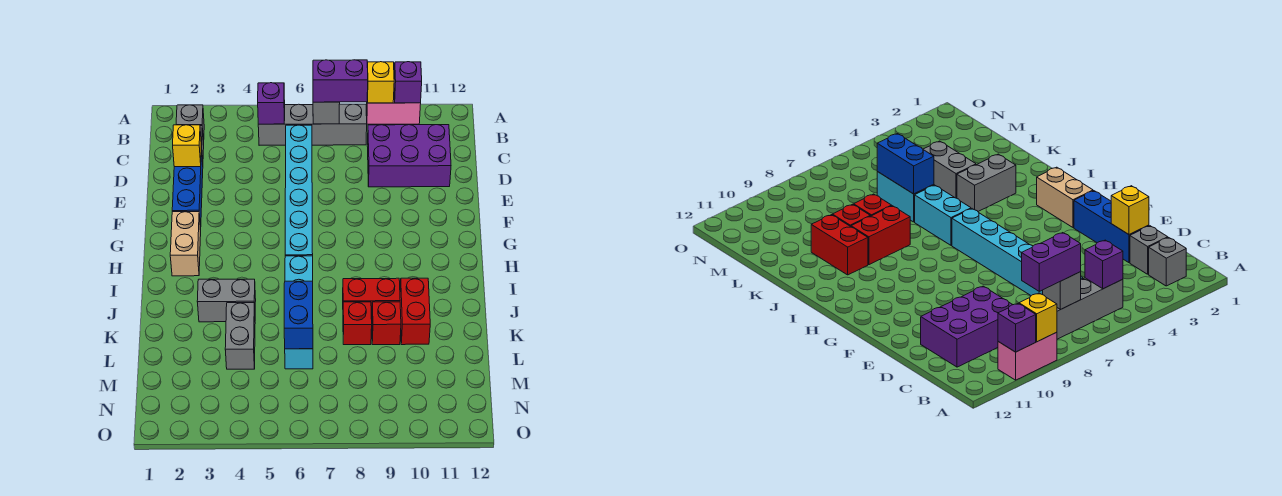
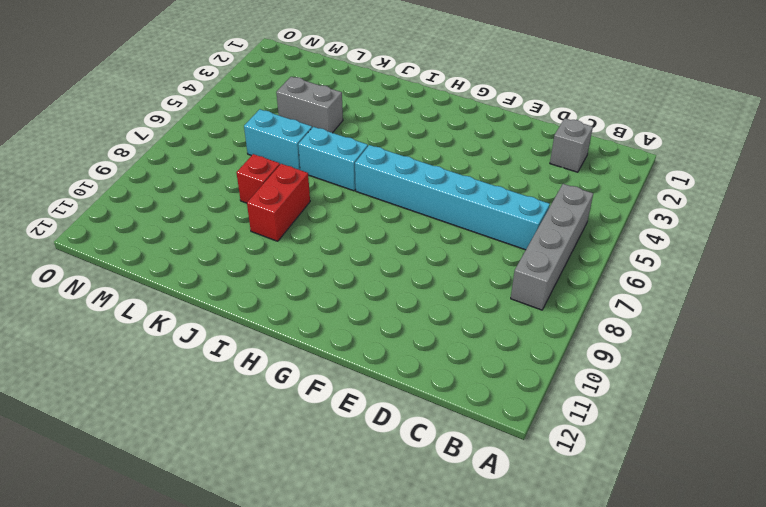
none -> pink brick A9:A10 level 1
none -> grey brick B2 level 1
none -> purple brick C9:D11 level 1

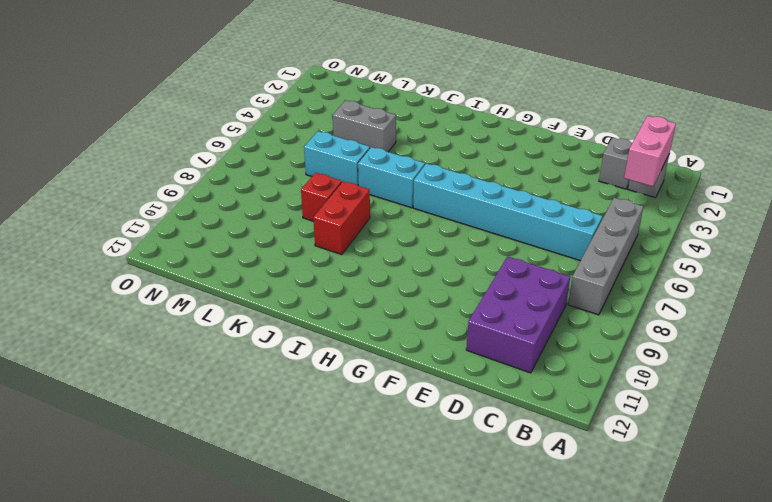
pink brick B2:B3 level 2 -> pink brick A9:A10 level 1
none -> blue brick D2:F2 level 1
none -> tan brick G2:H2 level 1
none -> grey brick J3:J4 level 1

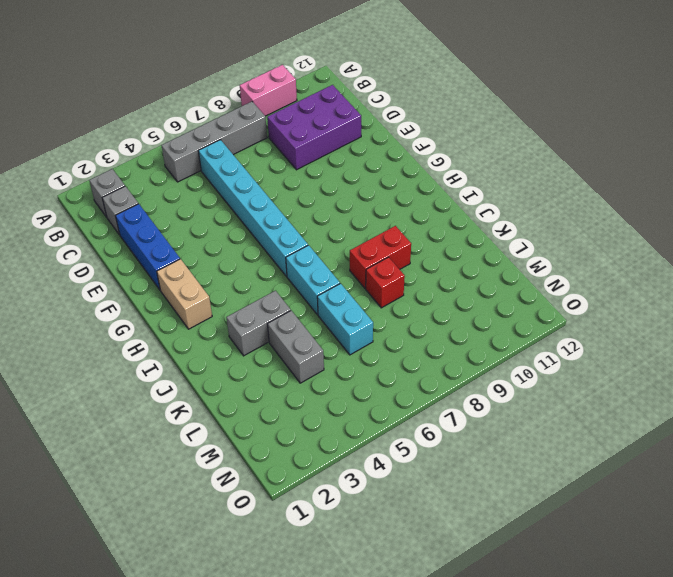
none -> red brick J10:K10 level 1
none -> red brick K9 level 1
none -> yellow brick A9 level 2

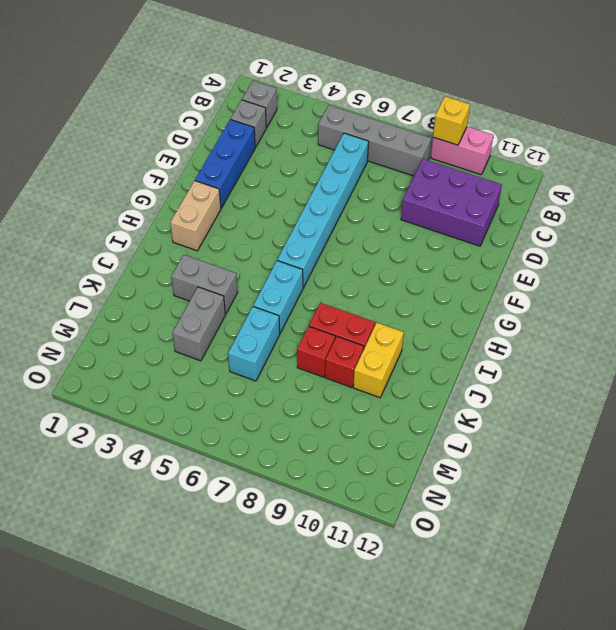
yellow brick J10:K10 level 1 -> red brick J10:K10 level 1
none -> purple brick A10 level 2
none -> purple brick B5 level 2
none -> grey brick B7 level 2

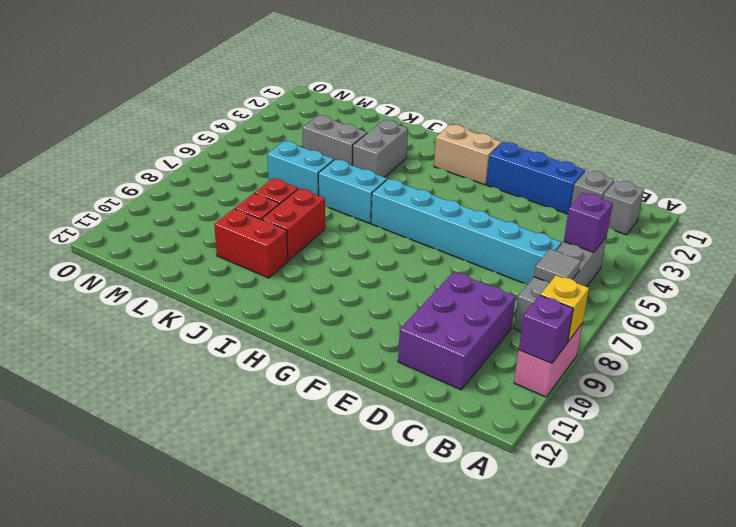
grey tile B7 level 2 -> grey brick B7 level 2
none -> yellow brick D2 level 2
none -> blue brick K6:L6 level 2
none -> purple brick B7:B8 level 3

